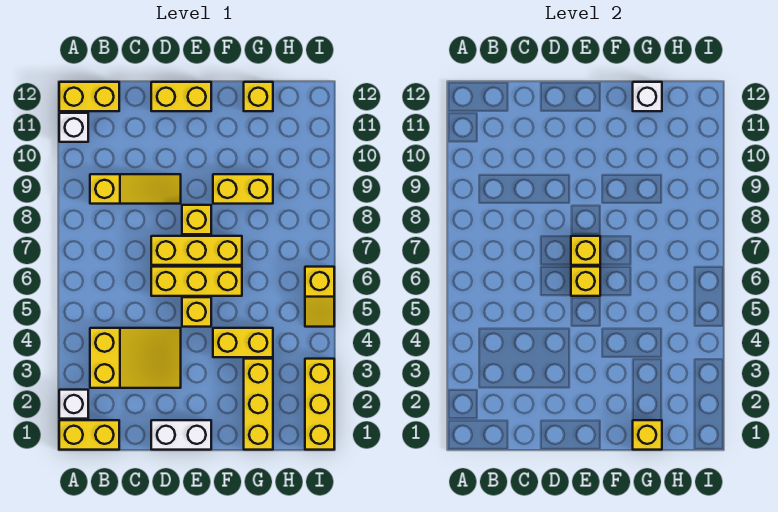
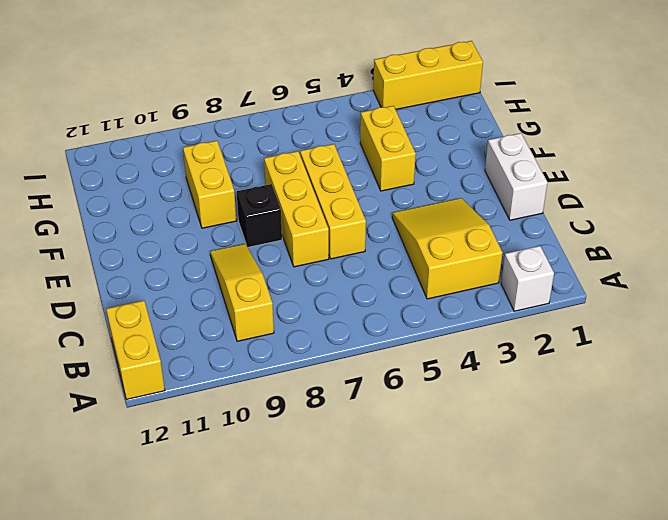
black brick E8 level 1 -> yellow brick E8 level 1
none -> yellow brick A1:B1 level 1
none -> white brick A11 level 1
none -> yellow brick D12:E12 level 1

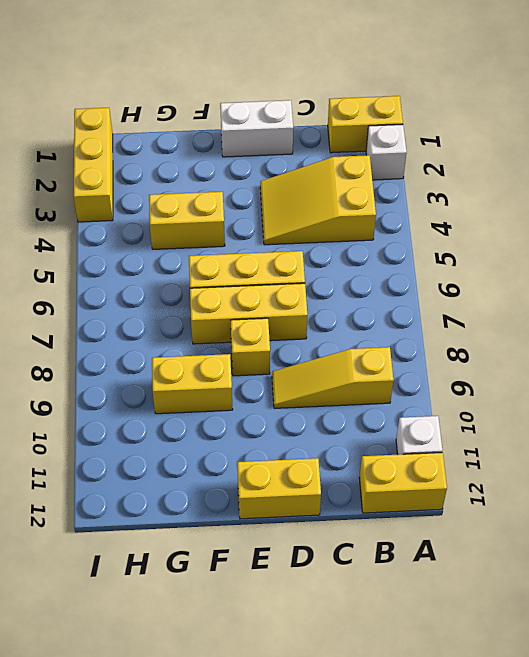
none -> yellow brick E5 level 1
none -> yellow brick G1:G3 level 1
none -> yellow brick G12 level 1

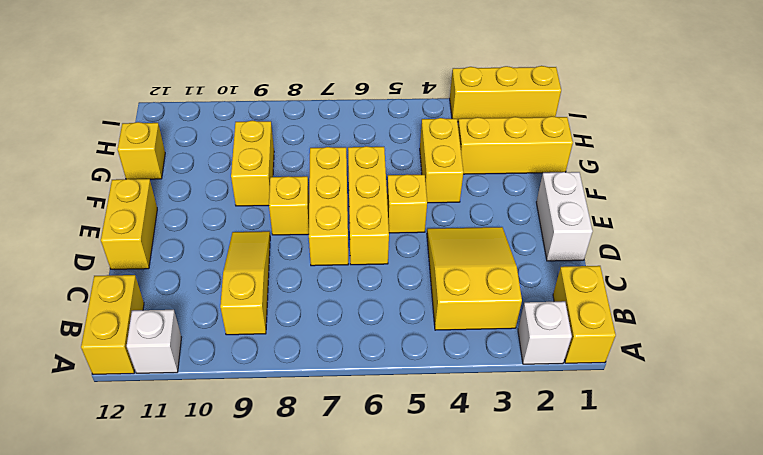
none -> yellow slope I5:I6 level 1 top 6
none -> yellow brick E6 level 2
none -> yellow brick E7 level 2

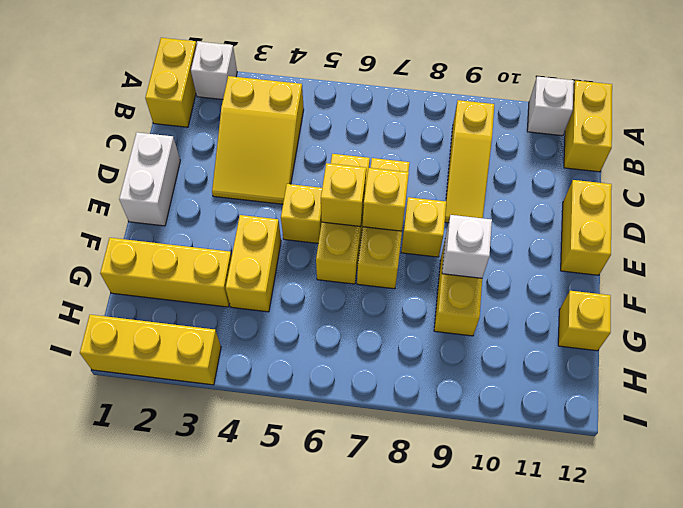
white brick F9 level 2 -> white brick G12 level 2
none -> yellow slope I5:I6 level 1 top 6
none -> yellow brick G1 level 2

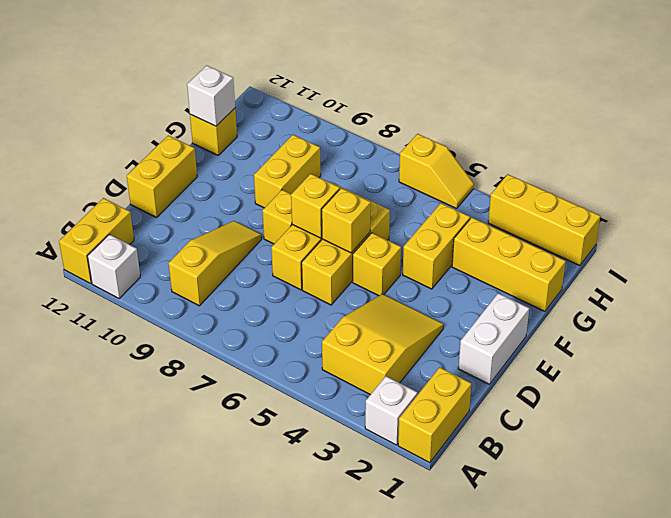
none -> yellow brick G1 level 2

